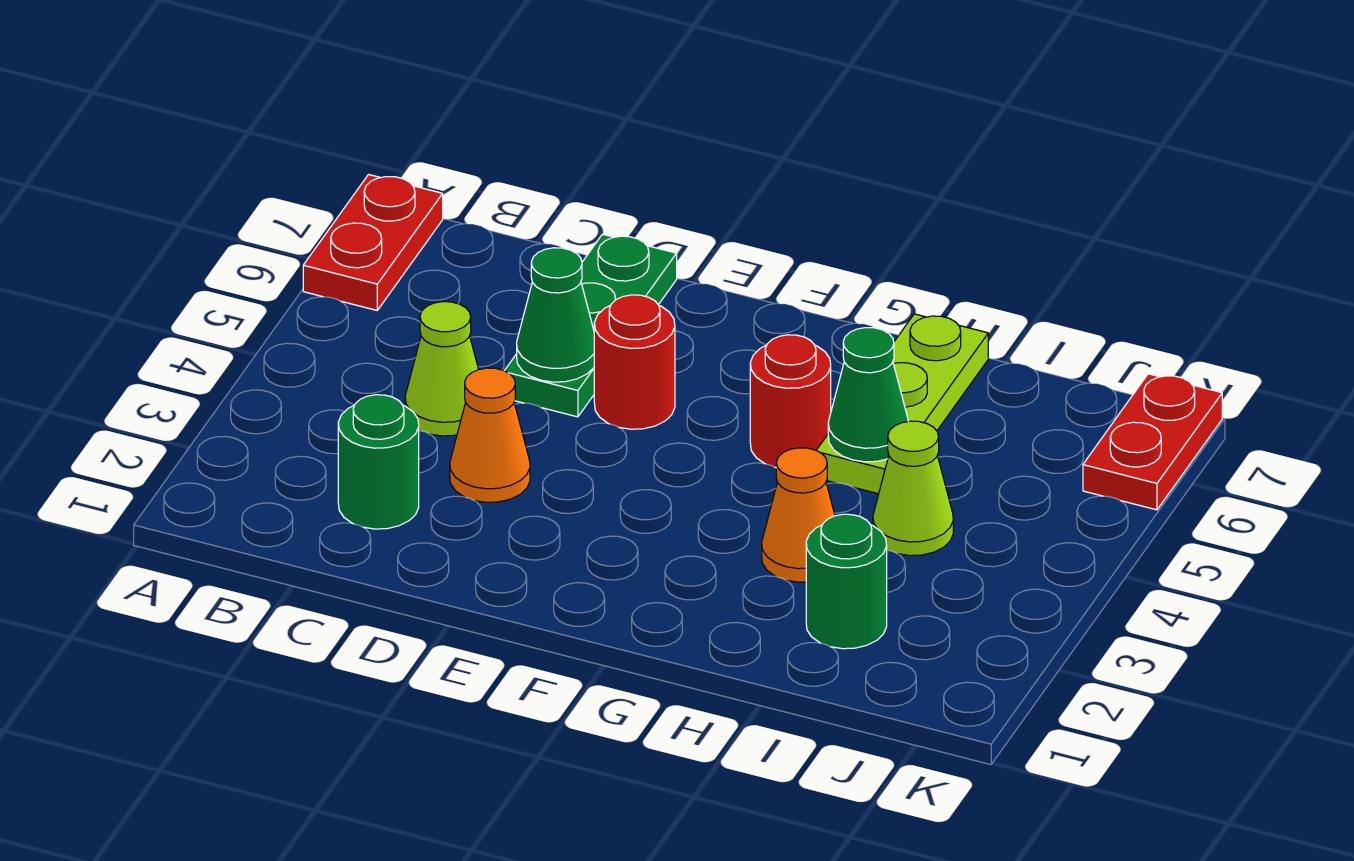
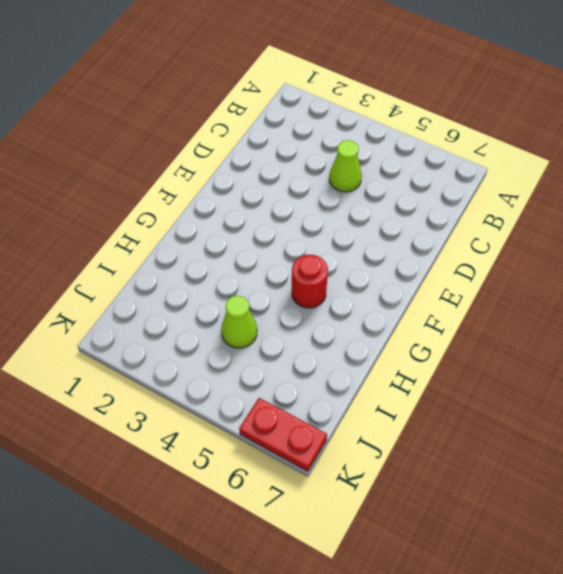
none -> red plate A6:A7 level 1
none -> green round brick C2 level 1
none -> orange cone D3 level 1

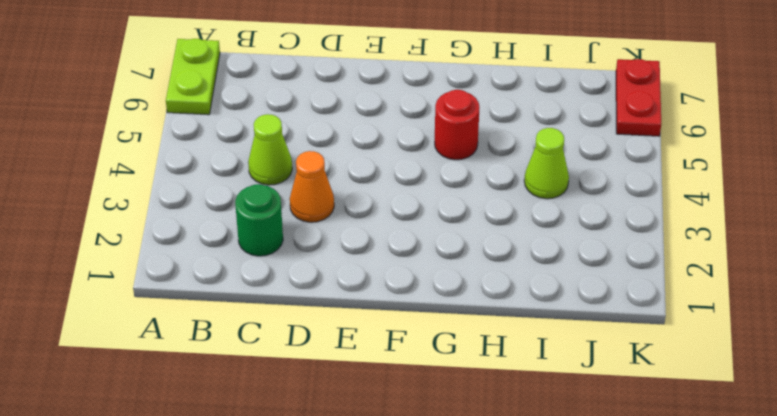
lime plate A6:A7 level 1 -> red plate A6:A7 level 1
none -> green plate D5:D7 level 1
none -> red round brick E5 level 1
none -> orange cone H3 level 1

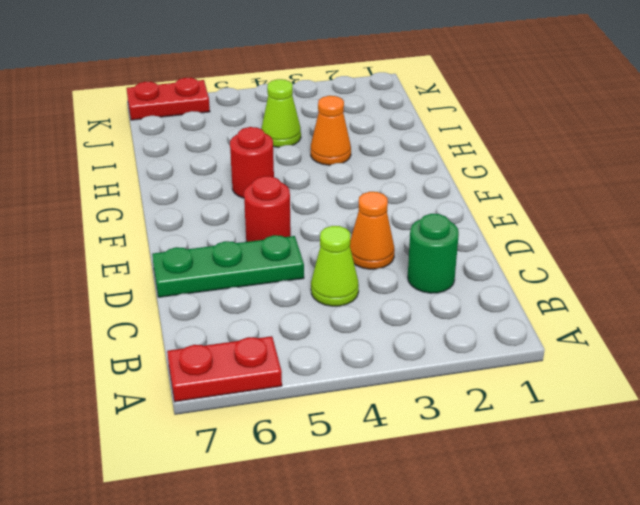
none -> lime plate H5:H7 level 1
none -> green round brick I2 level 1
none -> green cone D5 level 2

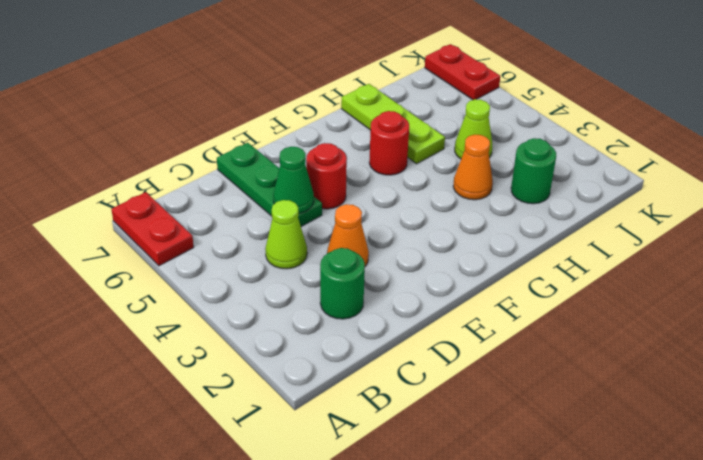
none -> green cone H5 level 2

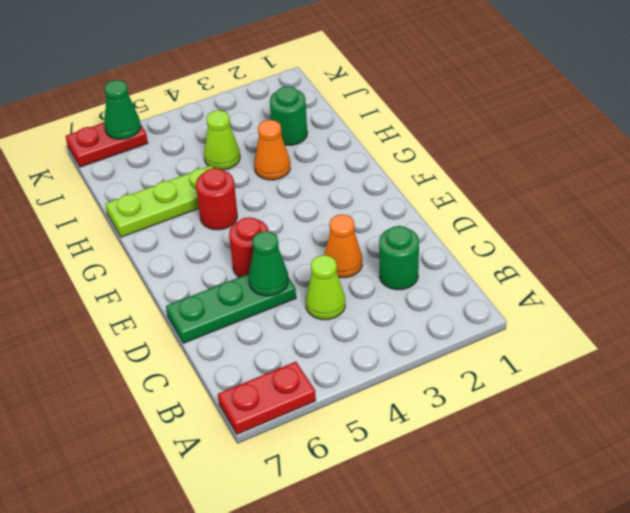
green cone K6 level 2 -> green cone H5 level 2

